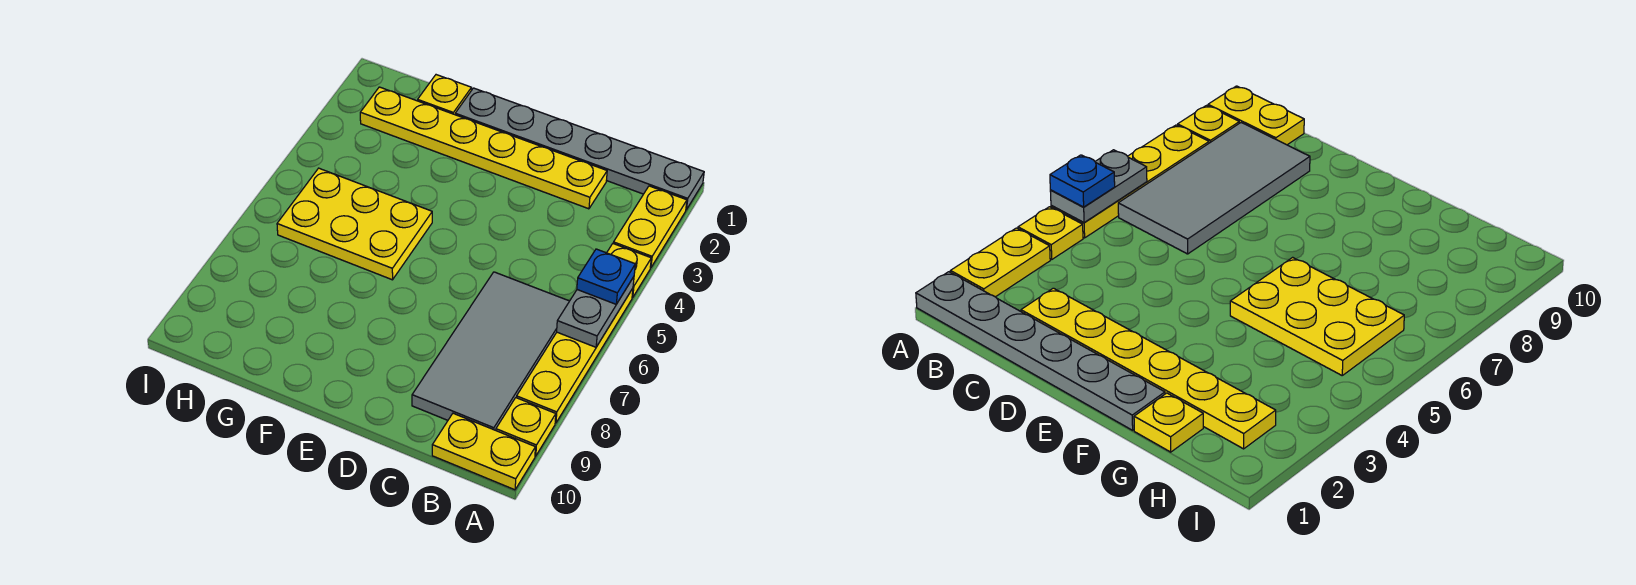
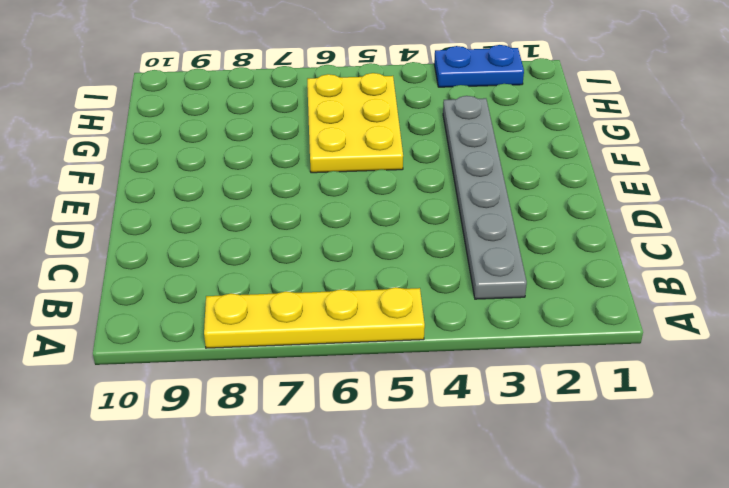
grey plate B3:G3 level 1 -> grey plate A1:F1 level 1
blue plate I2:I3 level 1 -> none
none -> yellow plate A2:A3 level 1
none -> yellow plate A4 level 1
none -> yellow plate A9 level 1

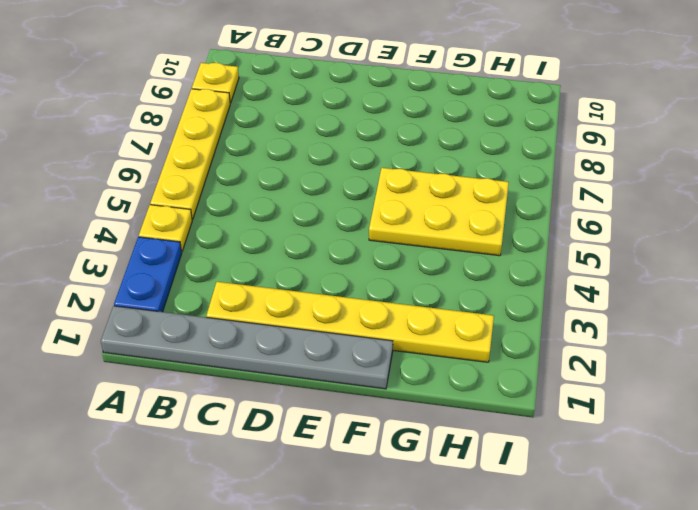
blue plate A2:A3 level 1 -> yellow plate A2:A3 level 1
none -> yellow plate A10:B10 level 1
none -> grey tile B6:C9 level 1
none -> yellow plate G1 level 1

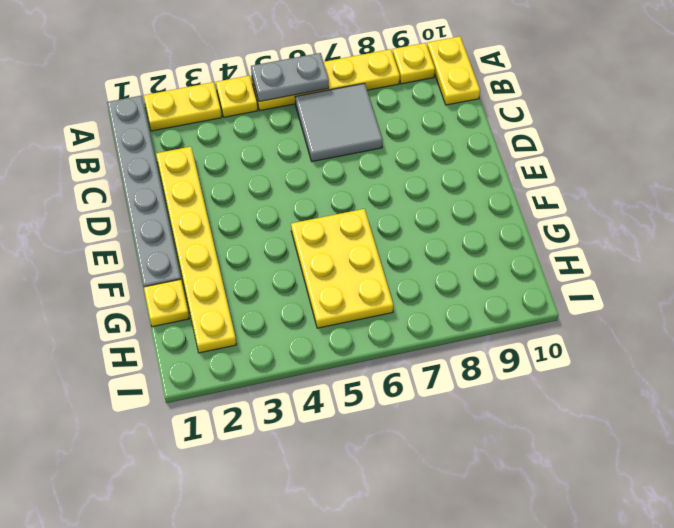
grey tile B6:C7 level 1 -> grey tile B6:C9 level 1
none -> blue plate A5 level 3

